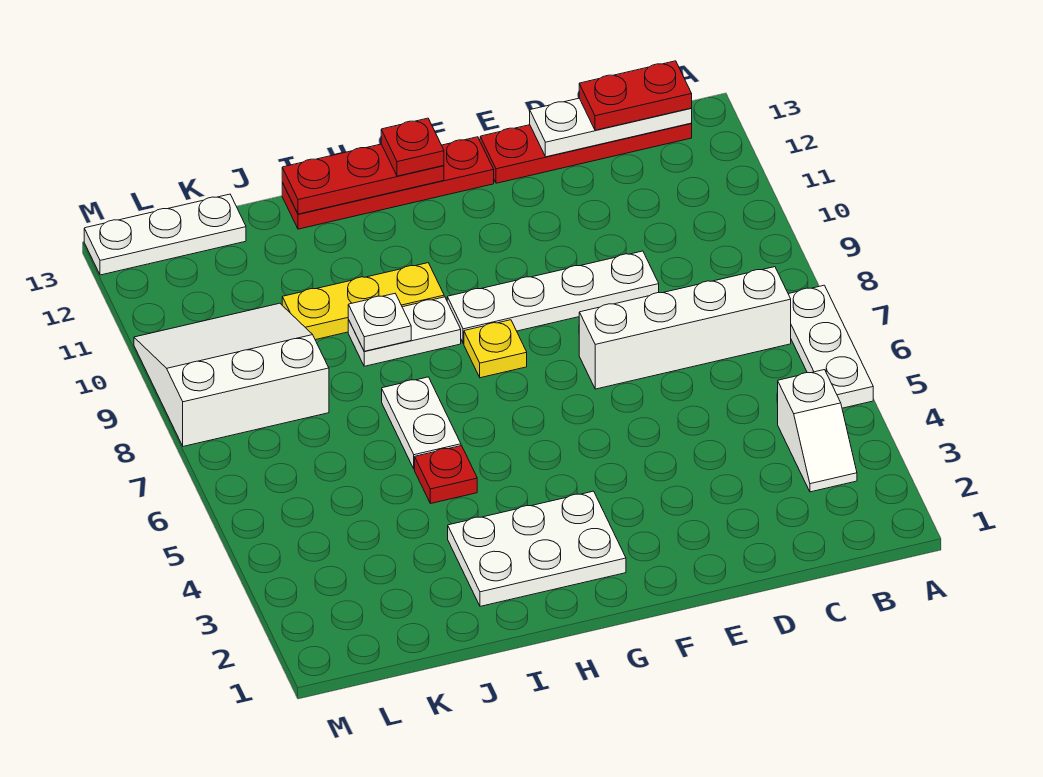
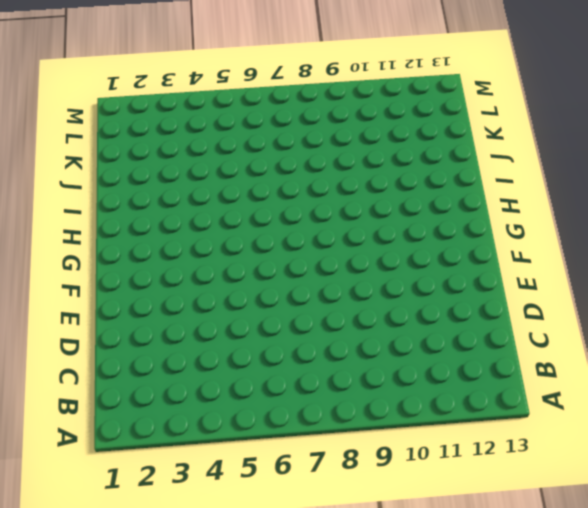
none -> white plate A5:A7 level 1
none -> white slope B3:B4 level 1 top 4
none -> white brick B7:E7 level 1

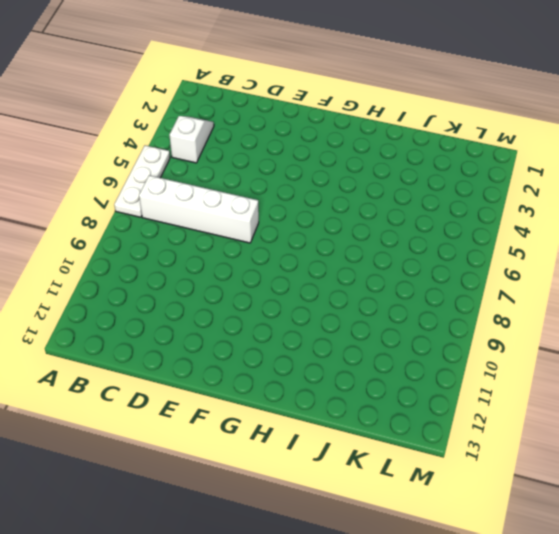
none -> red plate B13:E13 level 1
none -> white plate D9:G9 level 1
none -> red plate F13:I13 level 1

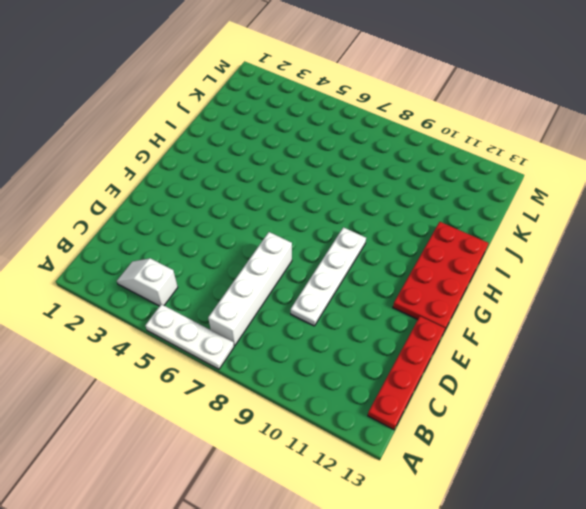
red plate F12:I13 level 1 -> red plate F13:I13 level 1
none -> white plate G2:I3 level 1
none -> yellow plate G8 level 1
none -> white plate H9:I9 level 1

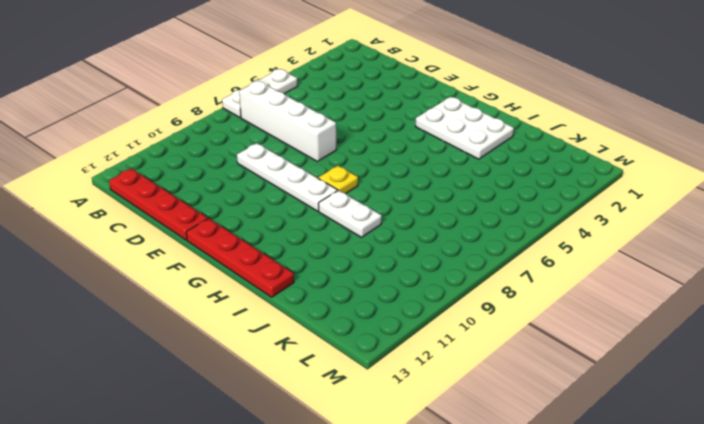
none -> white slope B3:B4 level 1 top 4
none -> yellow plate H10:J10 level 1
none -> red plate I5 level 1

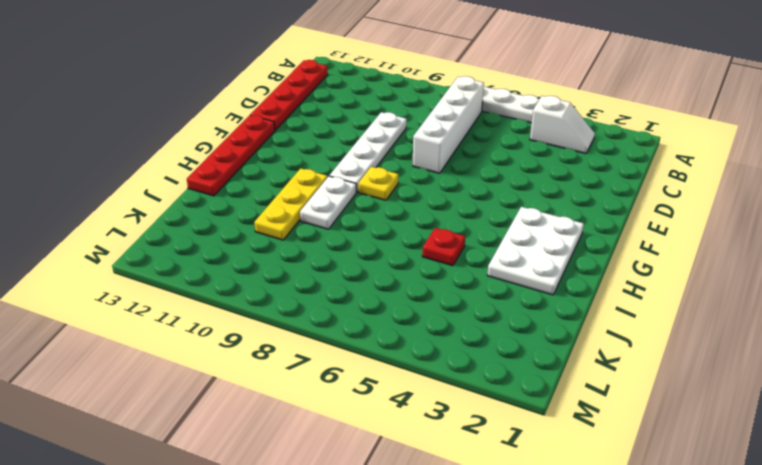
none -> white plate I6:I7 level 1
none -> white slope K8:M10 level 1 top 8
none -> white plate K13:M13 level 1

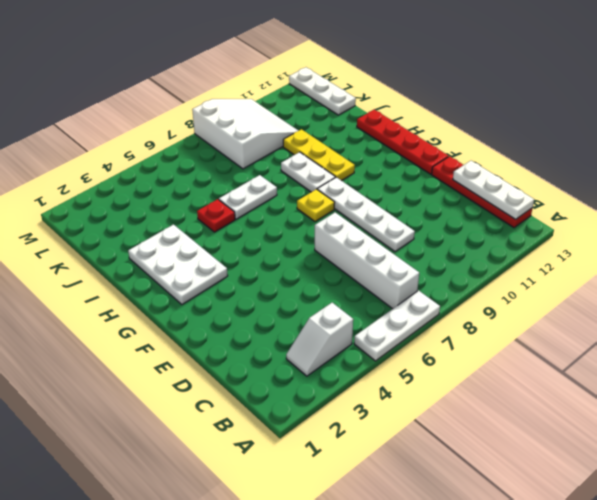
none -> red plate G13:I13 level 2
none -> white plate I9 level 2
none -> red plate B13:C13 level 3

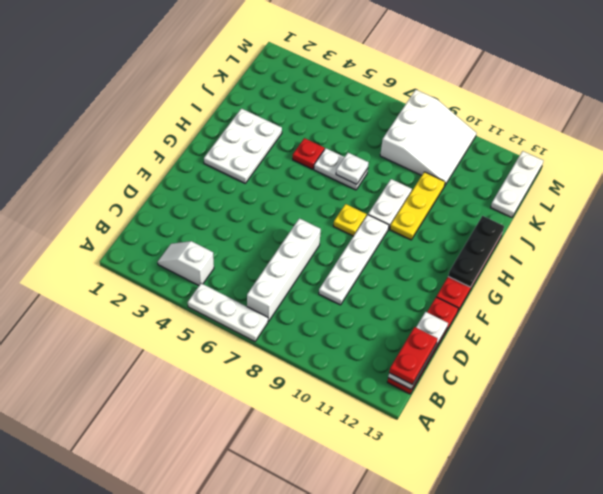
black plate G13:I13 level 2 -> red plate G13:I13 level 2
white plate I7 level 2 -> white plate I9 level 2
none -> red plate G13 level 3

